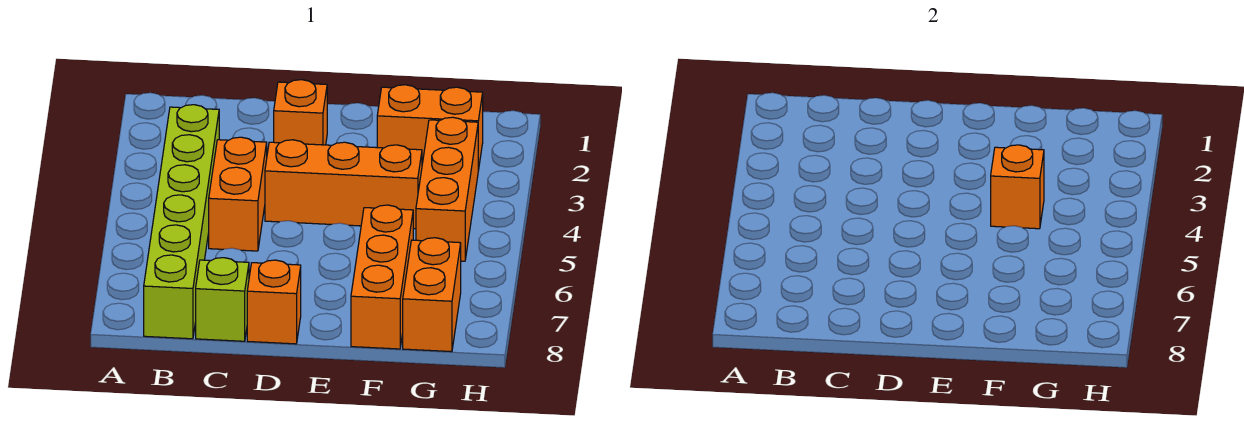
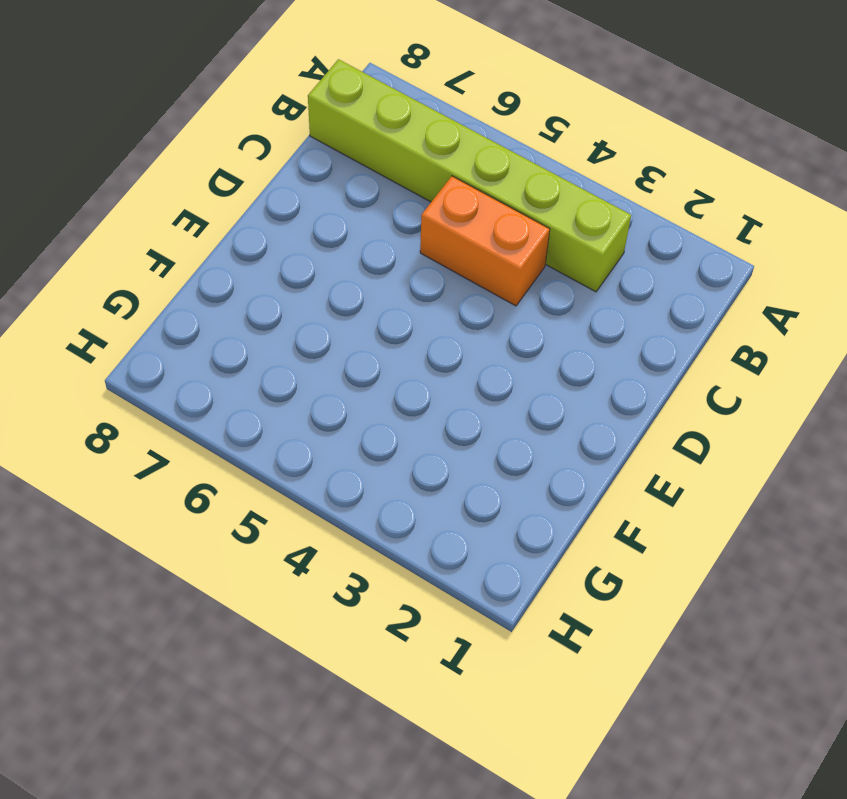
none -> lime brick C8 level 1
none -> orange brick D2 level 1

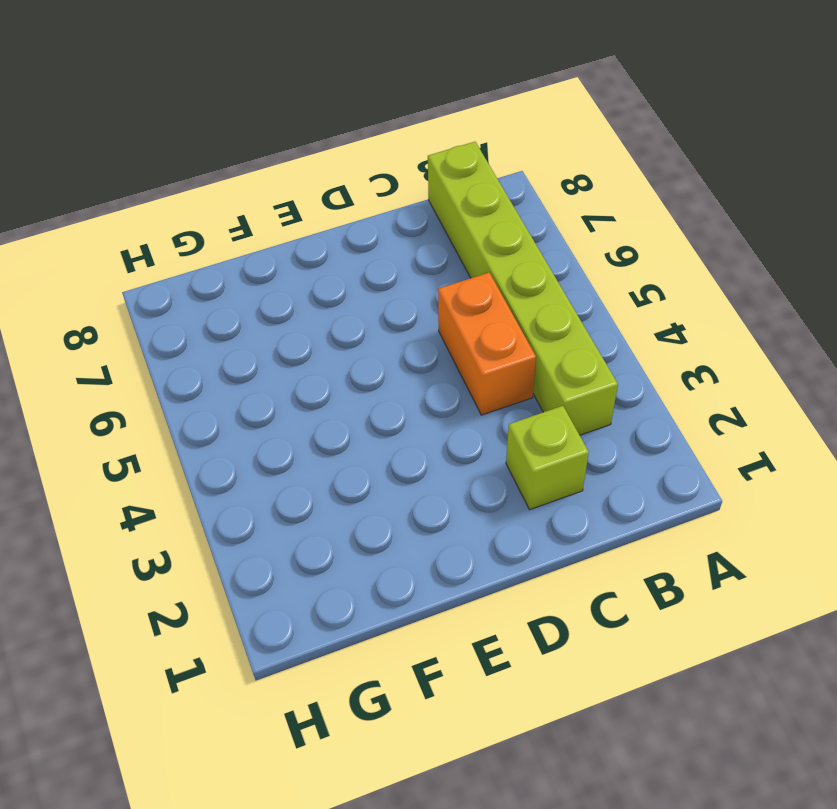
lime brick C2 level 1 -> lime brick C8 level 1
none -> orange brick D2 level 1
none -> orange brick D4:F4 level 1

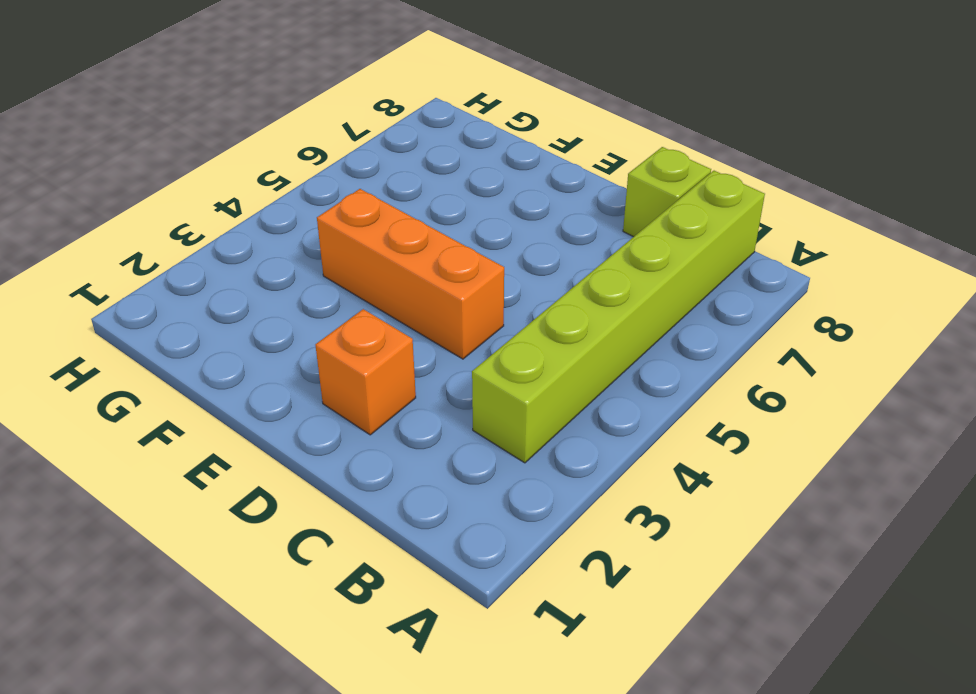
none -> orange brick C4:C5 level 1
none -> orange brick D8 level 1

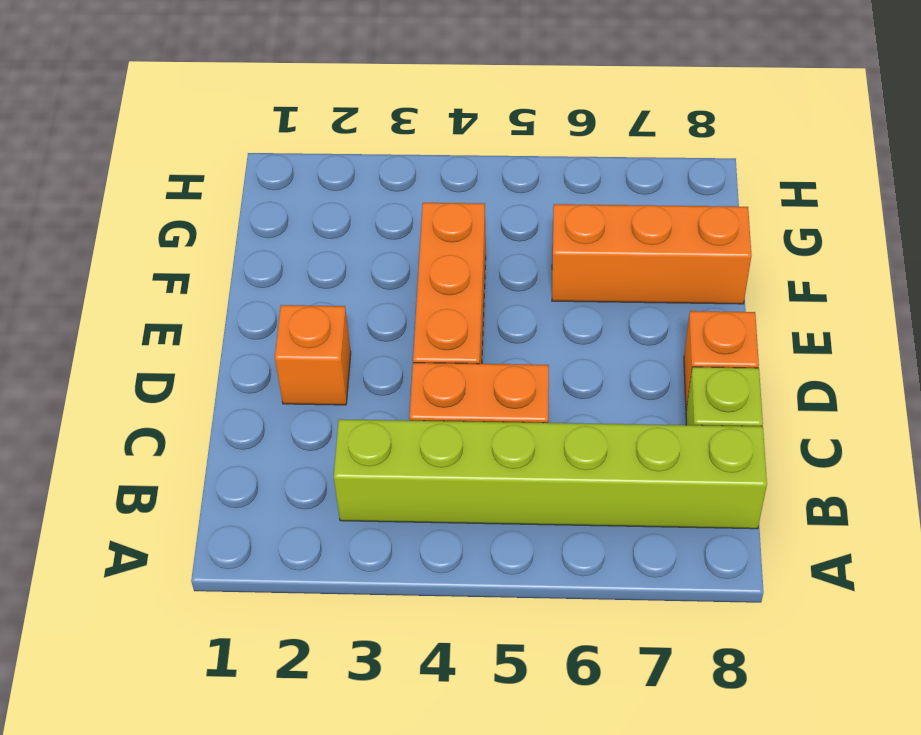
none -> orange brick F2:G2 level 1
none -> orange brick G3:G5 level 1

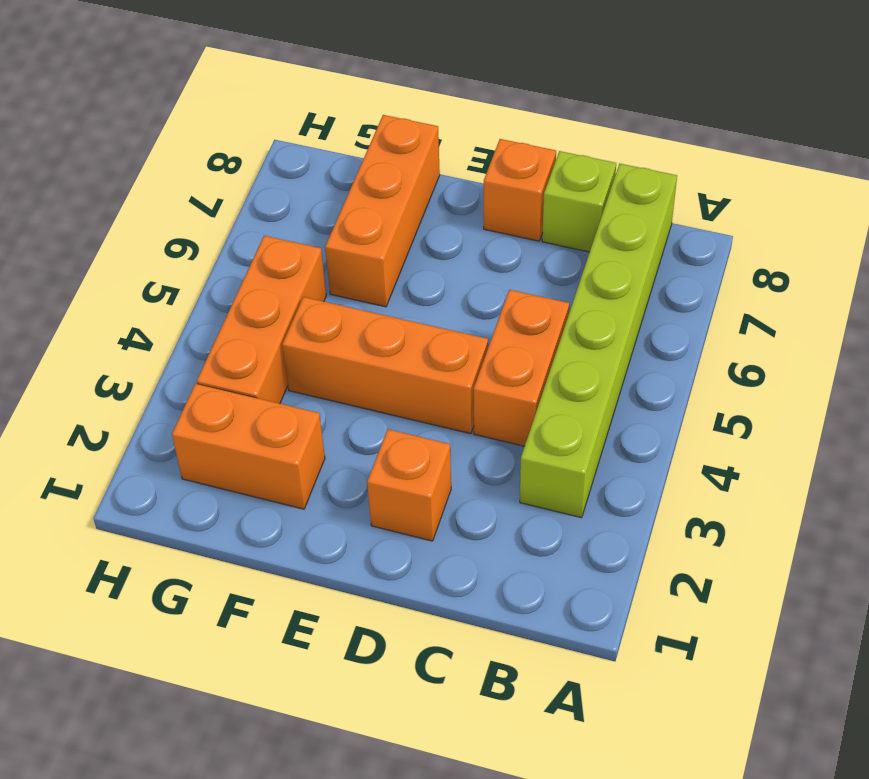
none -> orange brick G7:G8 level 1
none -> orange brick F4 level 2

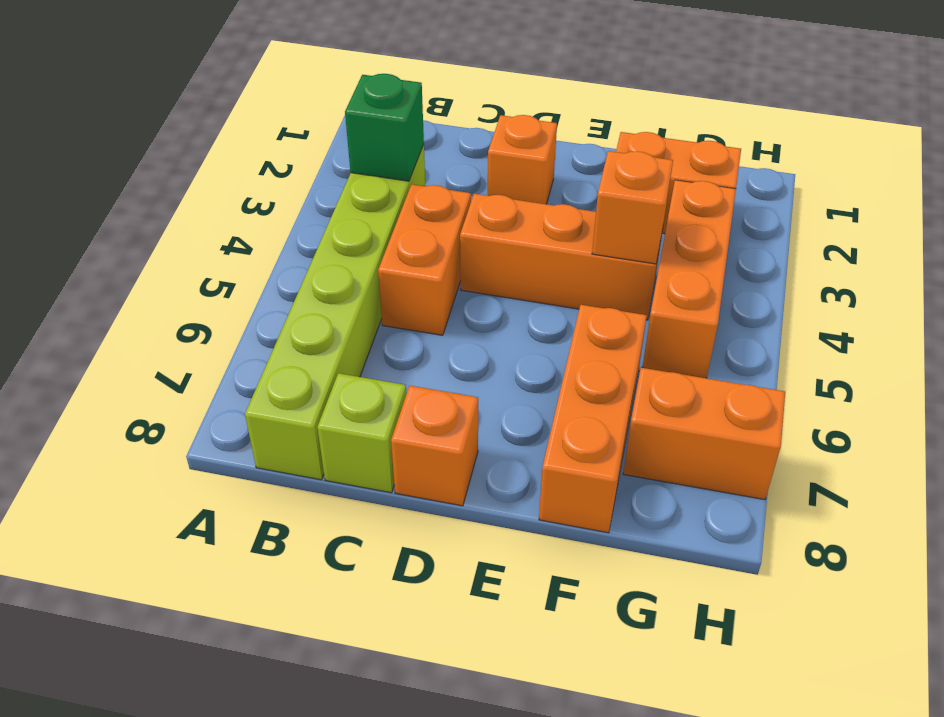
green brick B3 level 2 -> none
orange brick G7:H7 level 1 -> orange brick G7:G8 level 1

